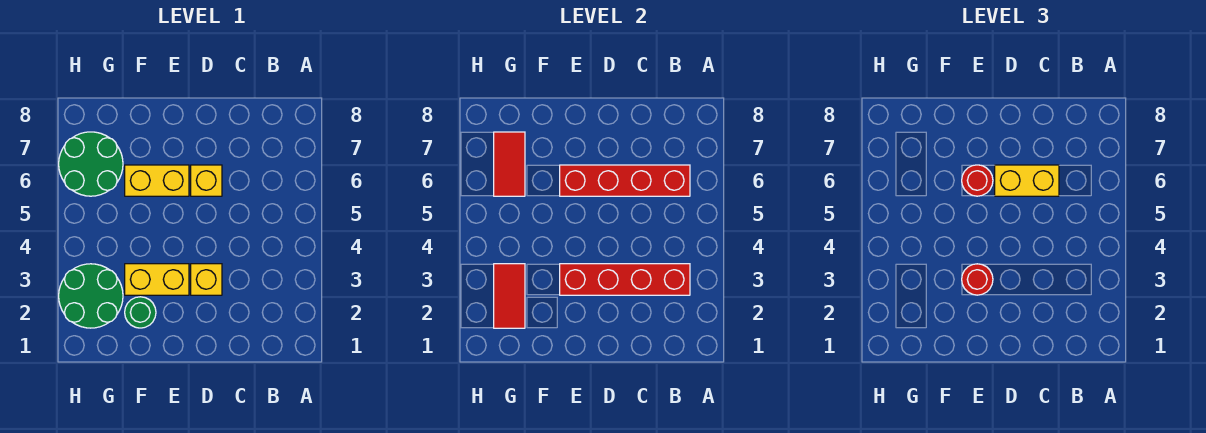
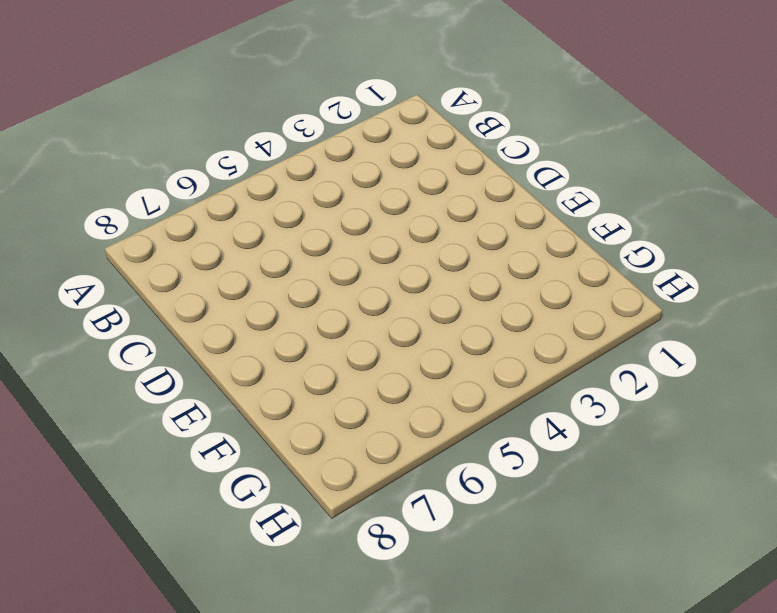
none -> yellow brick D3 level 1
none -> yellow brick D6 level 1
none -> yellow brick E3:F3 level 1

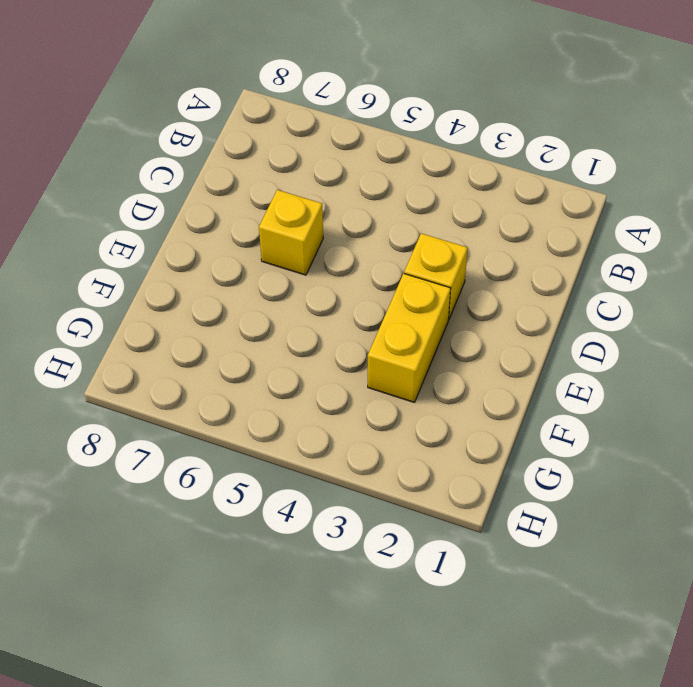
none -> yellow brick E6:F6 level 1
none -> green round brick F2 level 1
none -> green round brick G2:H3 level 1

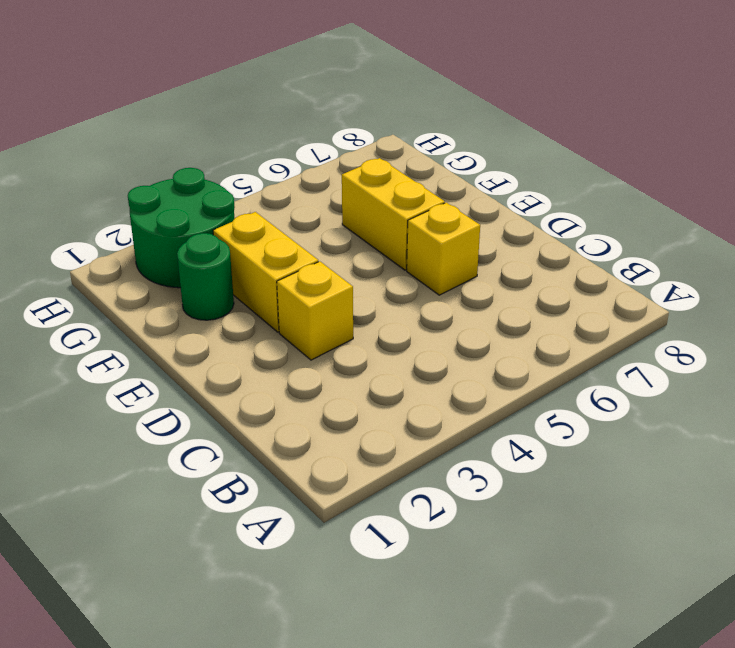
none -> green round brick G6:H7 level 1
none -> red brick B3:E3 level 2
none -> red brick B6:E6 level 2

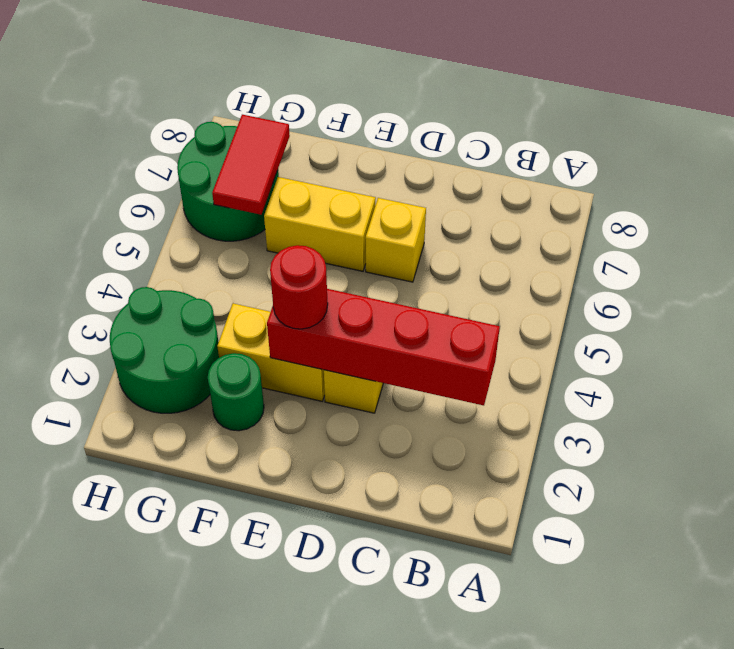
none -> red brick B6:E6 level 2
none -> red tile G2:G3 level 2
none -> yellow brick C6:D6 level 3

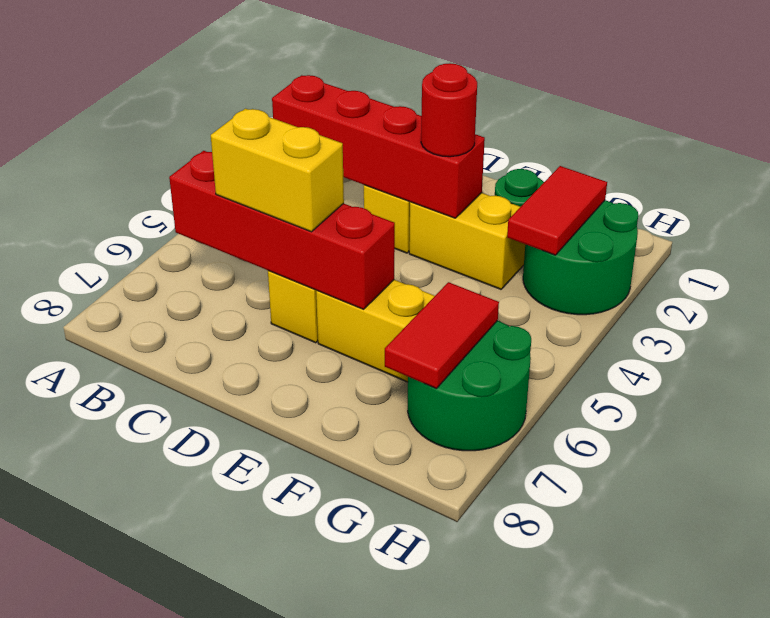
none -> red round brick E6 level 3

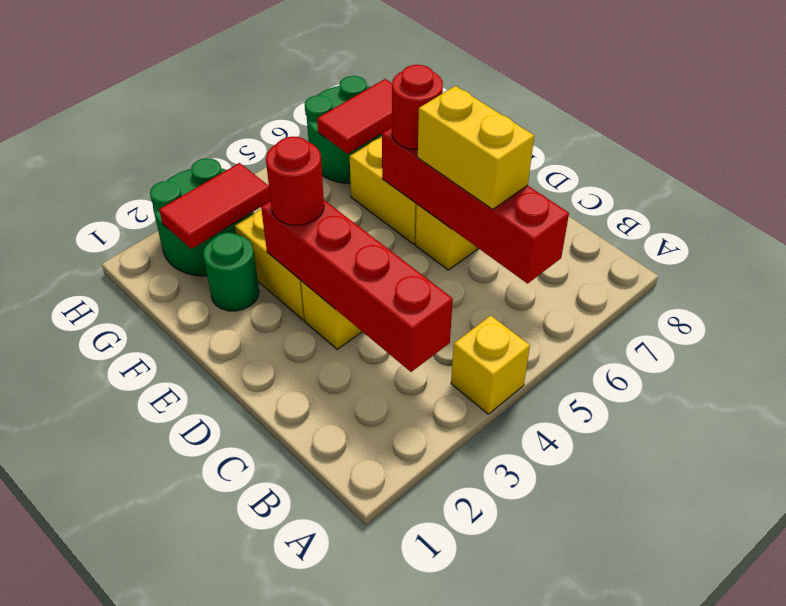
yellow brick A4 level 1 -> none

